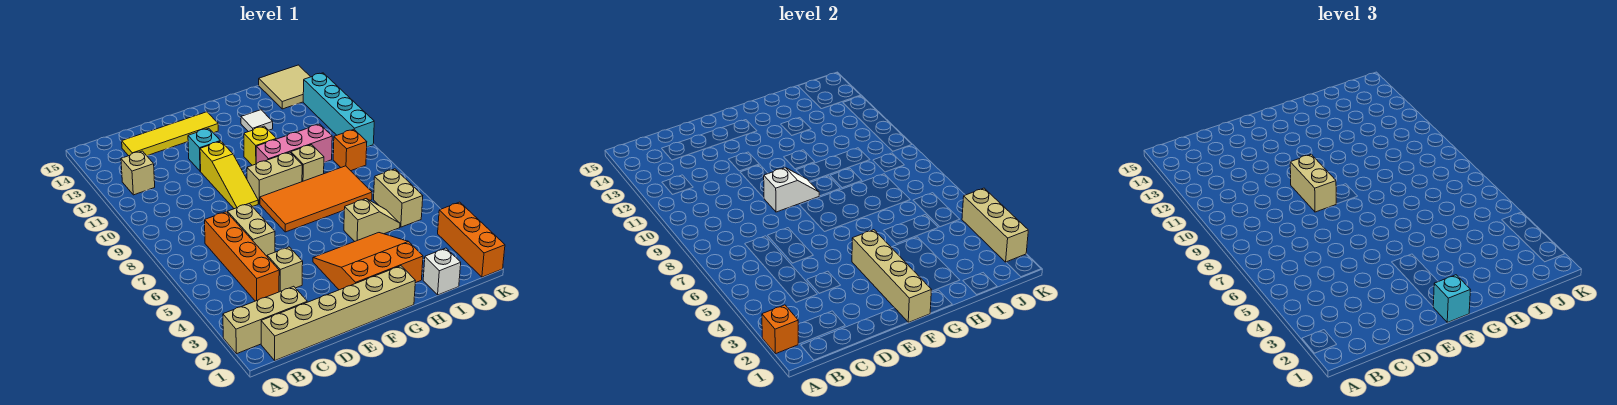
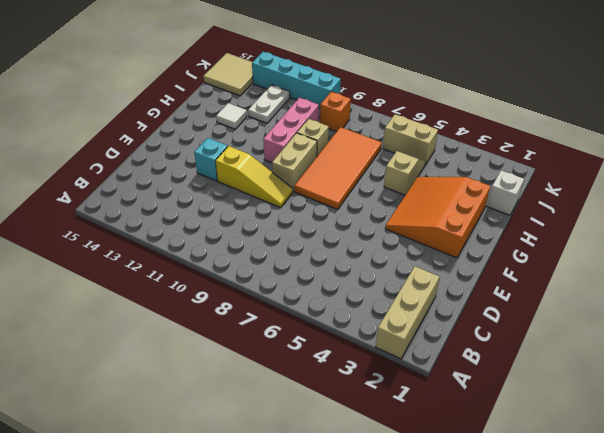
white plate I12:J12 level 1 -> none
none -> tan brick B1:G1 level 1
none -> tan brick B12 level 1
none -> orange brick C4:C7 level 1

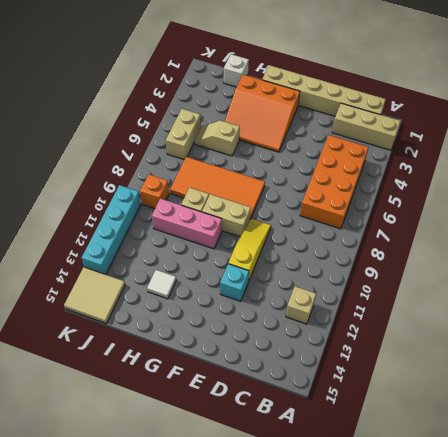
orange brick B4:C7 level 1 -> orange brick C4:C7 level 1
none -> yellow tile C14:F14 level 1
none -> tan brick D4 level 1
none -> tan brick D6:D7 level 1

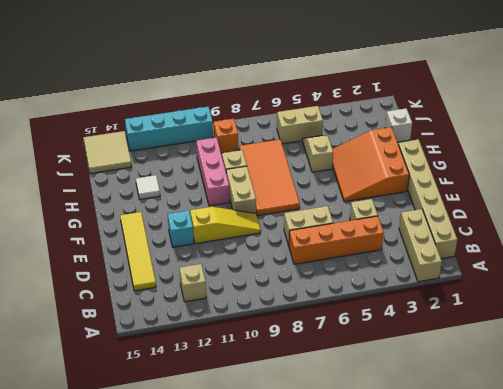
none -> yellow brick G11 level 1
none -> orange brick K1:K3 level 1
none -> orange brick A2 level 2

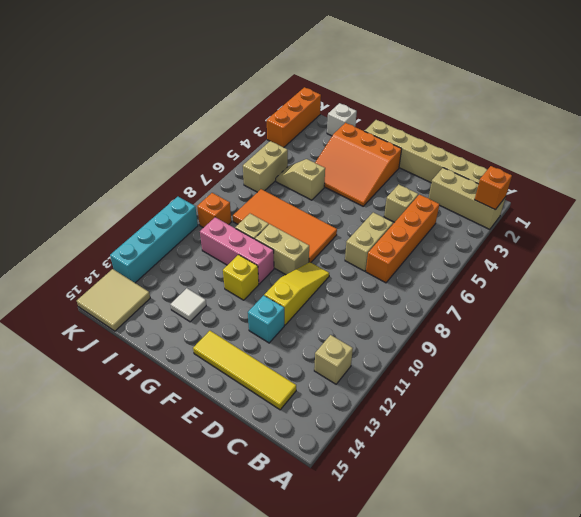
none -> white slope E9:F9 level 2 top E
none -> tan brick F1:F4 level 2
none -> tan brick K2:K4 level 2

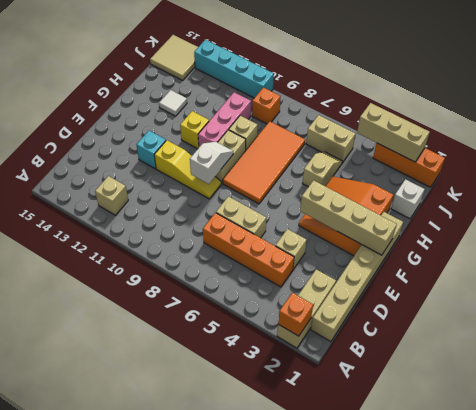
none -> yellow tile C14:F14 level 1
none -> tan brick E9:E10 level 3
none -> cyan brick F1 level 3

